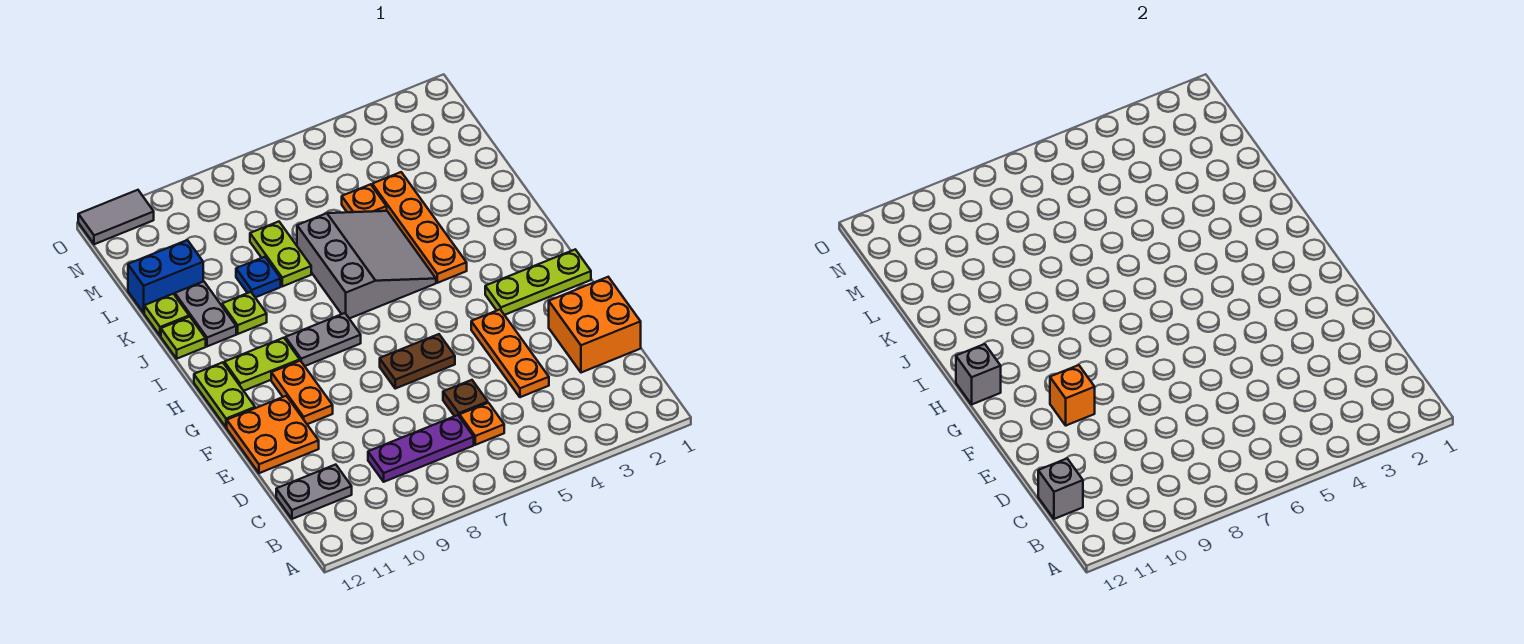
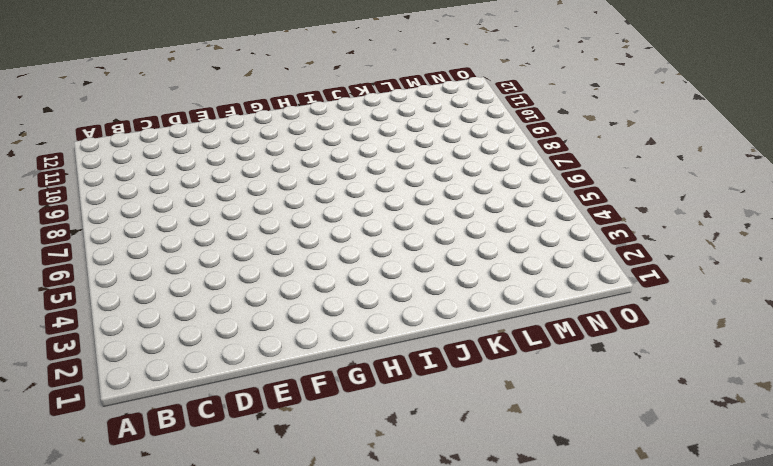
none -> orange plate C6 level 1
none -> purple plate C7:C9 level 1
none -> grey plate C11:C12 level 1

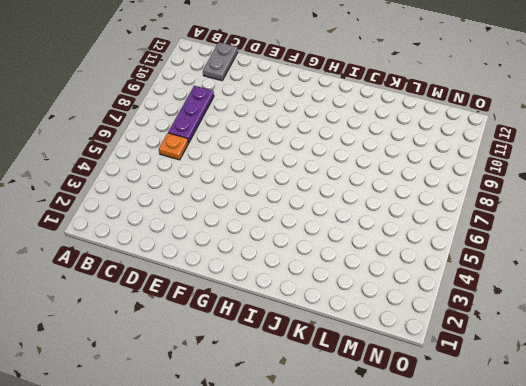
none -> orange brick D1:E2 level 1
none -> orange plate D4:F4 level 1
none -> brown plate D6 level 1

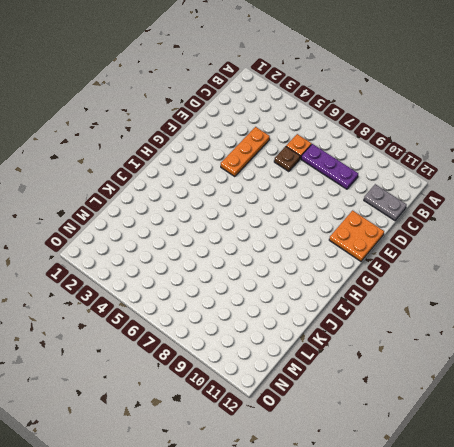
none -> orange brick D1:E2 level 1
none -> brown plate F6:F7 level 1
none -> orange plate F10:G10 level 1

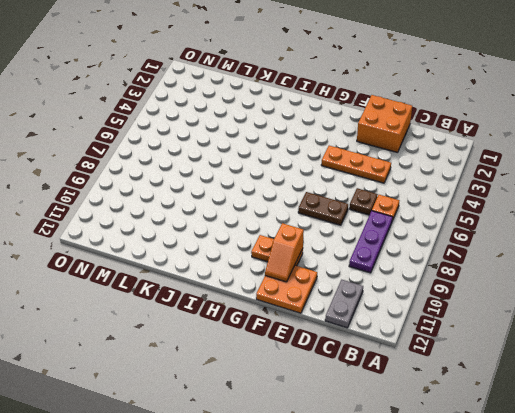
brown plate E7:F7 level 1 -> brown plate F6:F7 level 1
orange slope F10:F11 level 2 top 10 -> orange brick F10 level 2
none -> lime plate G1:G3 level 1
none -> lime plate G12:H12 level 1
none -> grey plate H8:H9 level 1

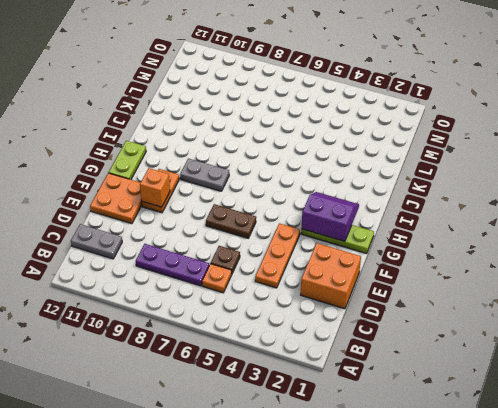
purple slope G2:H3 level 2 top G -> none
none -> lime plate H10:H11 level 1
none -> orange plate I4:L4 level 1
none -> grey slope I5:K7 level 1 top 7

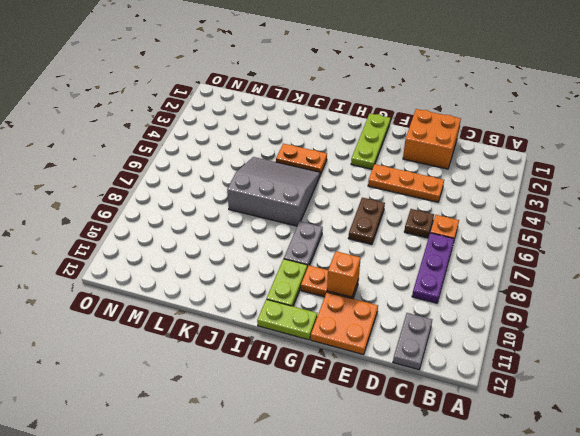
orange plate I4:J4 level 1 -> orange plate I4:L4 level 1
none -> lime plate J10 level 1
none -> grey plate J11:K11 level 1
none -> lime plate J12 level 1

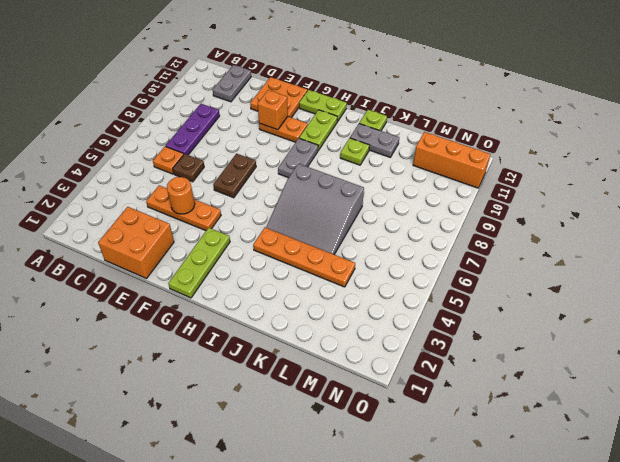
orange round brick E4 level 2 -> none
orange brick M11:O11 level 1 -> grey tile O11:O12 level 1
none -> lime plate K8:L8 level 1
none -> blue plate K9 level 1
none -> lime plate K12 level 1

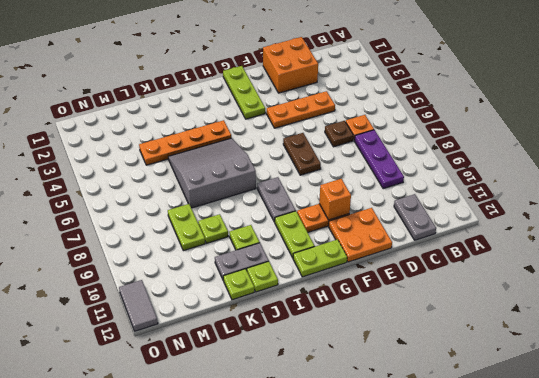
lime plate K9 level 1 -> blue plate K9 level 1
lime plate L8:L9 level 1 -> lime plate K8:L8 level 1
none -> orange plate L5 level 1
none -> blue brick L11:L12 level 1
none -> grey brick C12 level 2

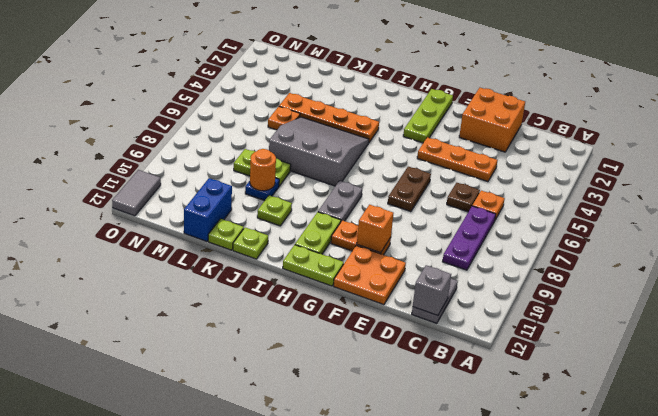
orange round brick K9 level 2 -> none
none -> grey plate J11:K11 level 1
none -> grey brick H12 level 2

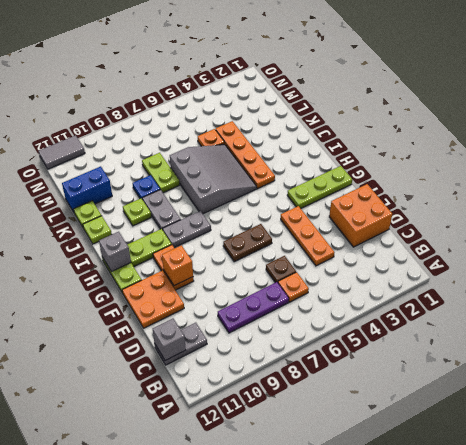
grey plate I9:J9 level 1 -> grey plate J11:K11 level 1

